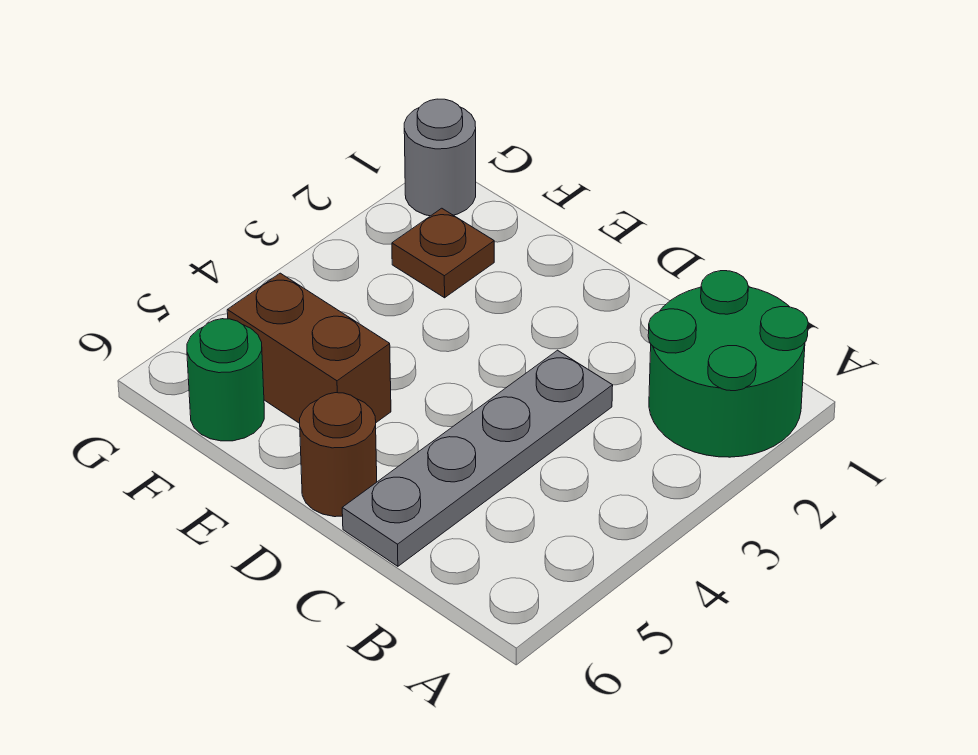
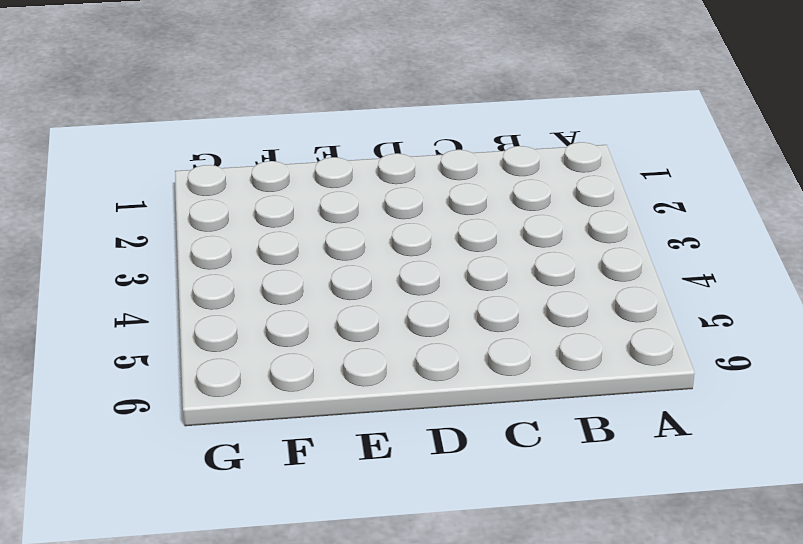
none -> green round brick A1:B2 level 1
none -> grey plate C3:C6 level 1

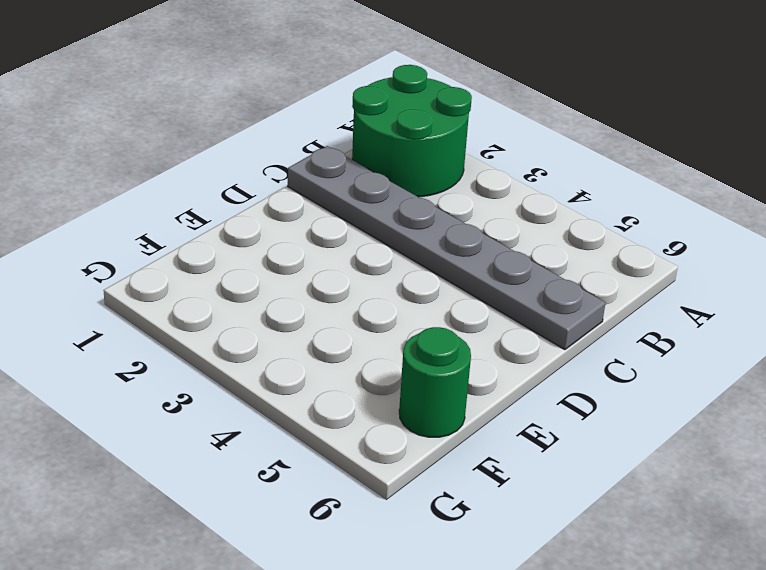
grey plate C1:C6 level 1 -> grey plate C3:C6 level 1
none -> brown round brick D6 level 1
none -> brown brick E5:F5 level 1

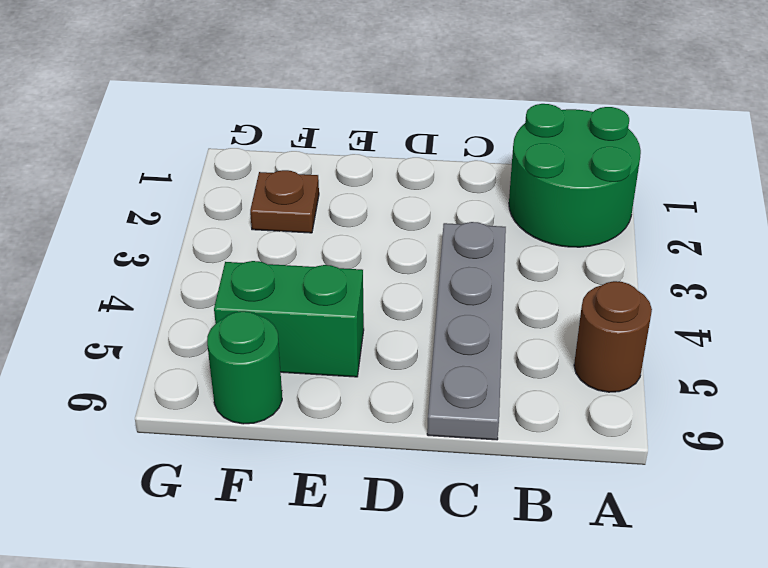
brown round brick A5 level 1 -> brown round brick D6 level 1
green brick E5:F5 level 1 -> brown brick E5:F5 level 1
none -> grey round brick G1 level 1

